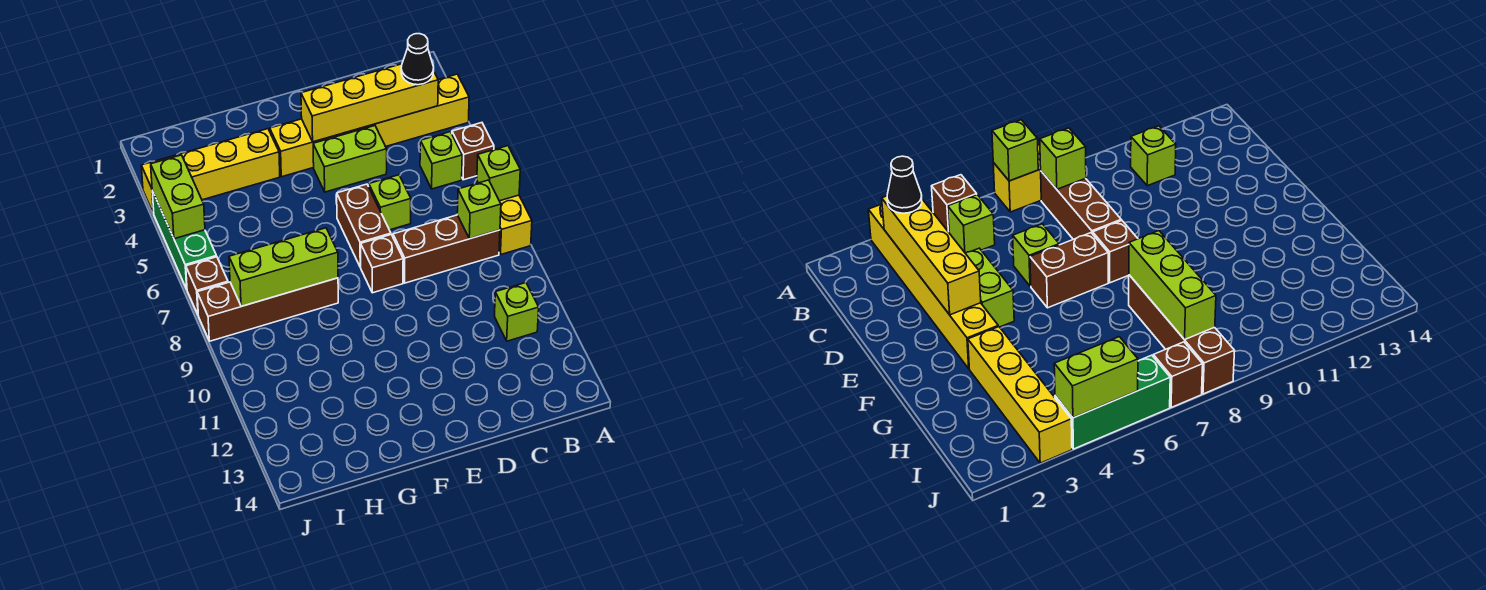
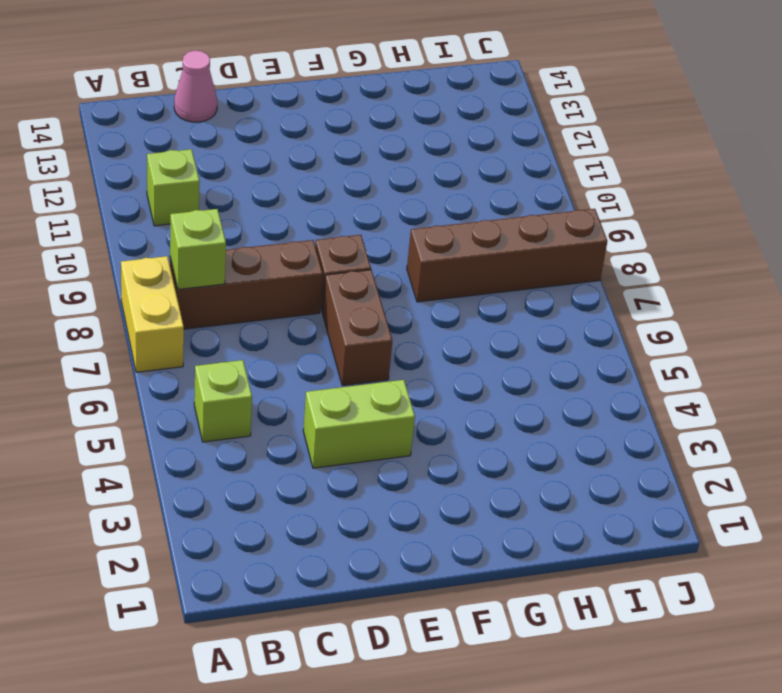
pink cone C14 level 1 -> none
none -> yellow brick A3:F3 level 1
none -> brown brick A5 level 1
none -> lime brick D6 level 1

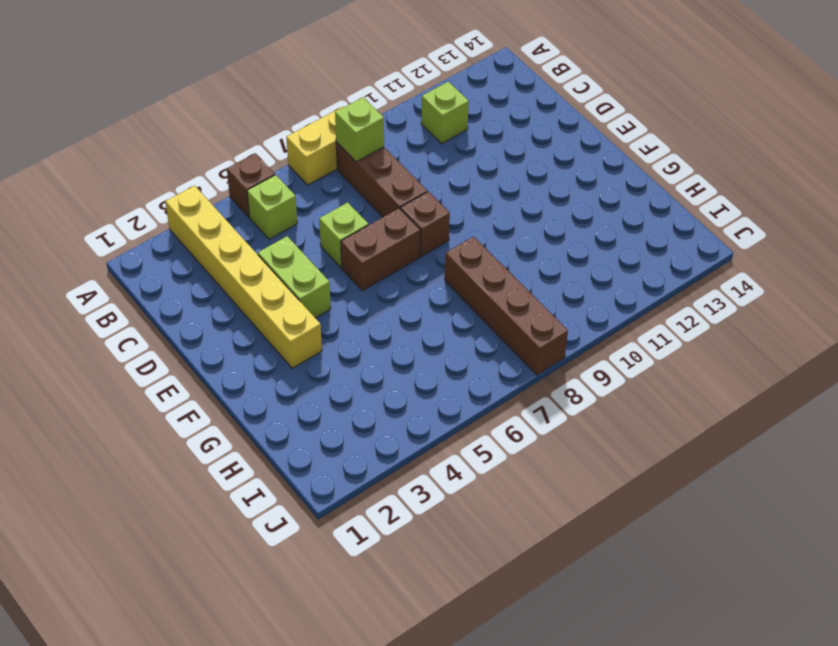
none -> yellow brick G3:J3 level 1
none -> green brick J4:J6 level 1
none -> brown brick J7 level 1

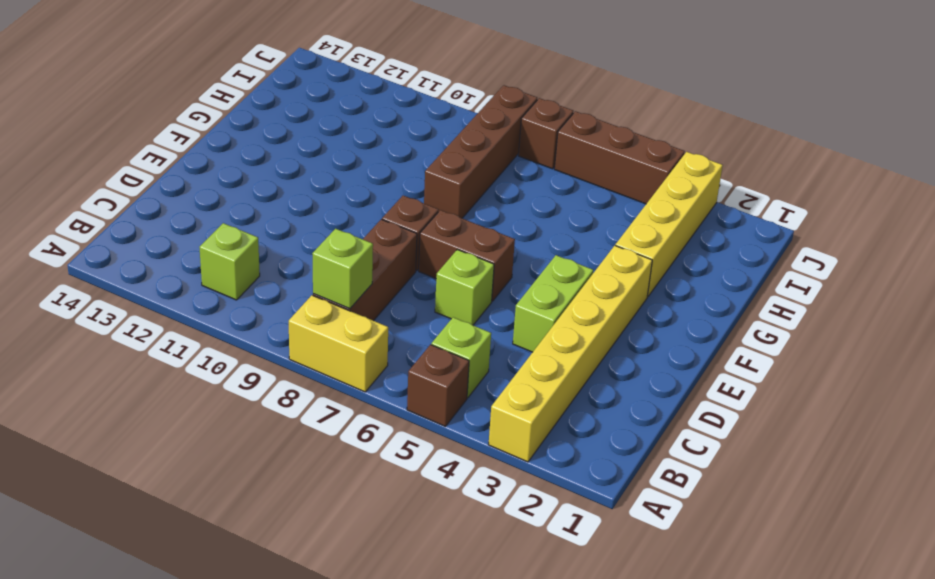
brown brick J4:J6 level 1 -> green brick J4:J6 level 1
none -> lime brick A7 level 2
none -> yellow brick B3:E3 level 2
none -> lime brick G8:I8 level 2

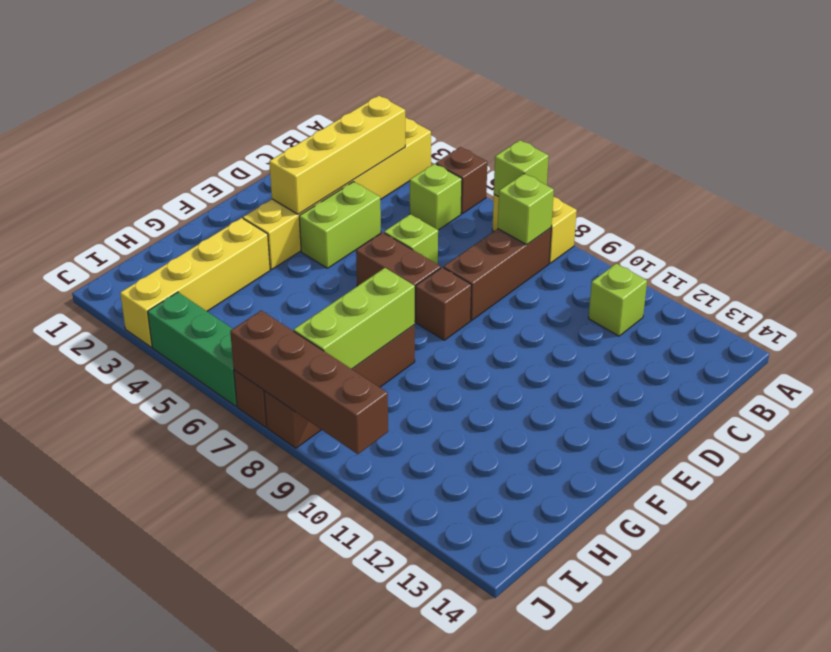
brown brick J7:J10 level 2 -> none
none -> lime brick J4:J5 level 2
none -> black cone B3 level 3

